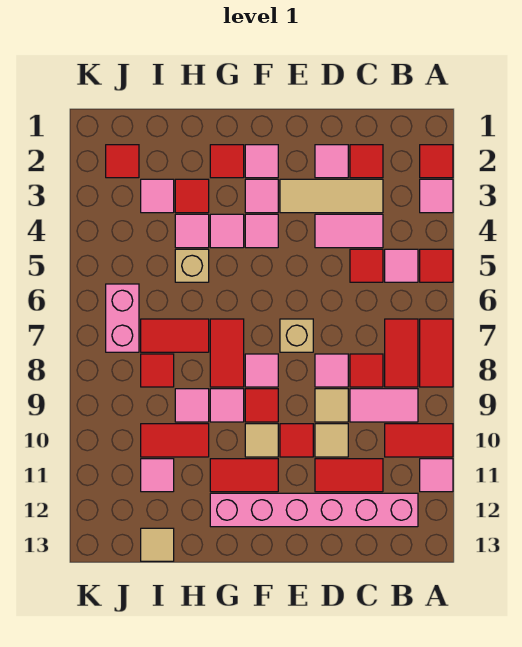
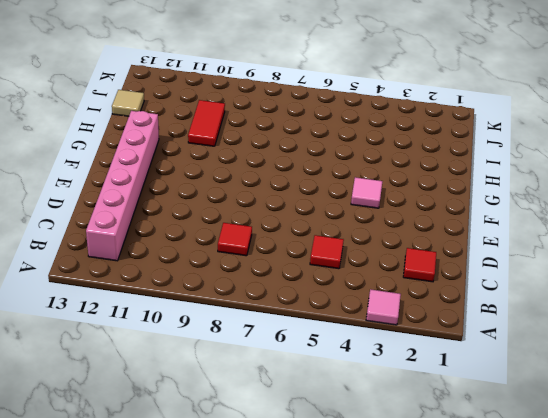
none -> red tile A2 level 1
none -> red tile A5 level 1
none -> red tile A7:A8 level 1
none -> red tile A10:B10 level 1

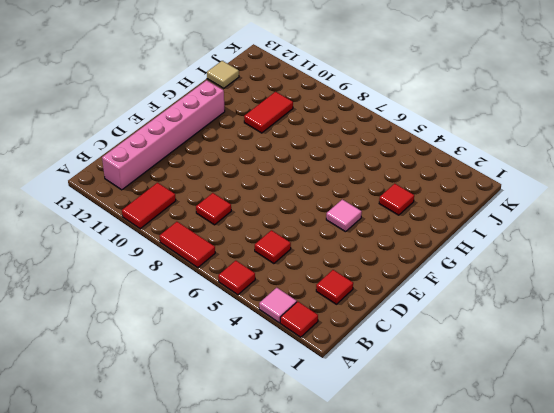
none -> pink tile A11 level 1
none -> pink tile B5 level 1
none -> red tile B7:B8 level 1
none -> pink tile B9:C9 level 1

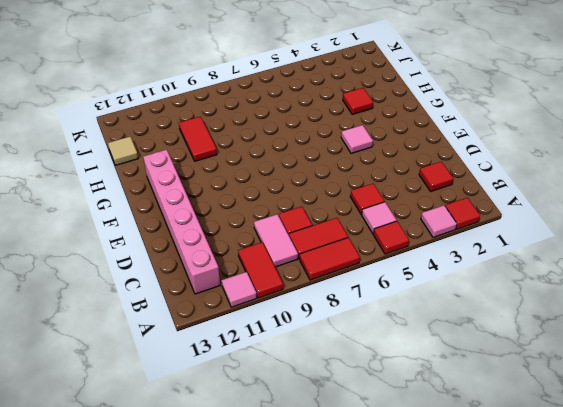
none -> tan tile C3:E3 level 1
none -> pink tile C4:D4 level 1
none -> red tile C11:D11 level 1
none -> pink tile D2 level 1

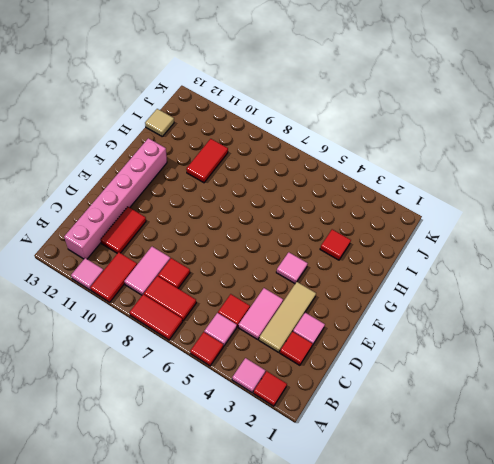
none -> pink tile D8 level 1
none -> tan tile D9 level 1
none -> tan tile D10 level 1
none -> tan brick E7 level 1

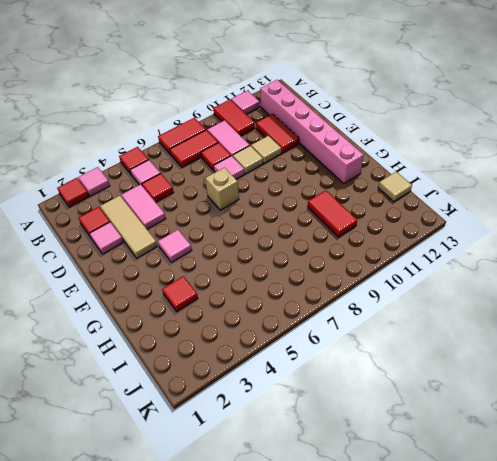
none -> red tile E10 level 1
none -> pink tile F2 level 1
none -> pink tile F3 level 1
none -> pink tile F8 level 1

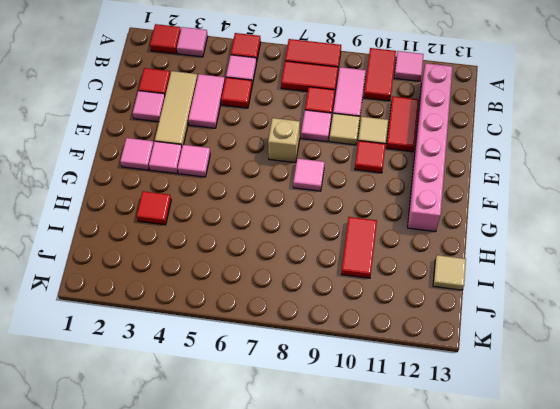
none -> red tile F9 level 1
none -> tan tile F10 level 1
none -> red tile F11:G11 level 1
none -> red tile G2 level 1

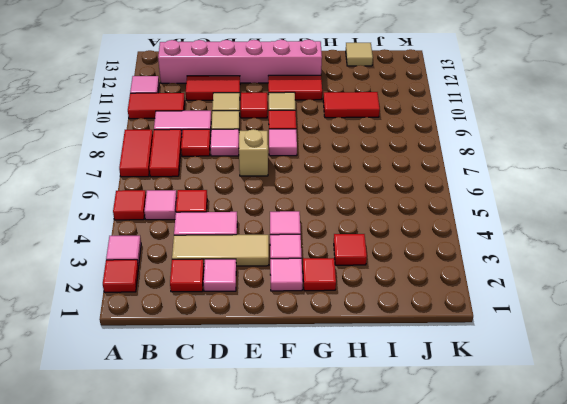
none -> pink tile G4 level 1
none -> red tile G7:G8 level 1
none -> pink tile G9 level 1
none -> pink tile H4 level 1

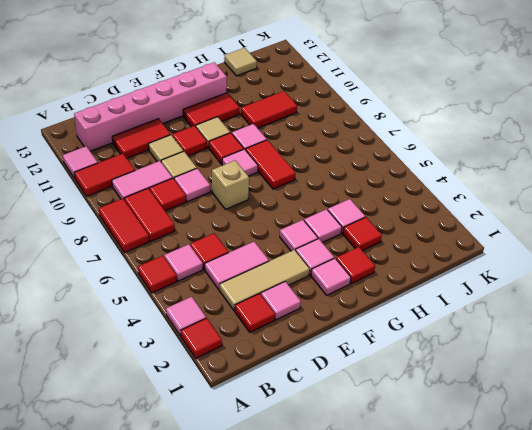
none -> tan brick H5 level 1
none -> red tile H7:I7 level 1
none -> pink tile H9 level 1
none -> pink tile I3 level 1

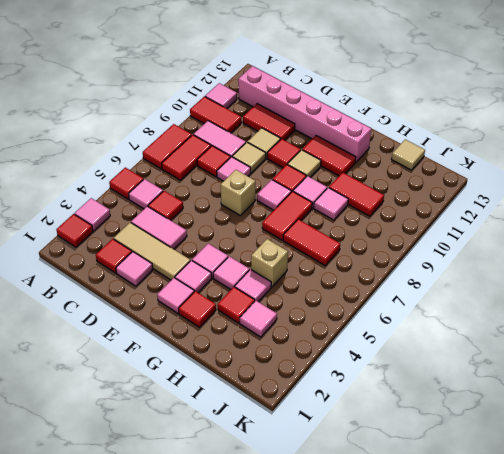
none -> red tile I8 level 1
none -> pink tile I11 level 1
none -> red tile J2 level 1
none -> pink brick J6:J7 level 1

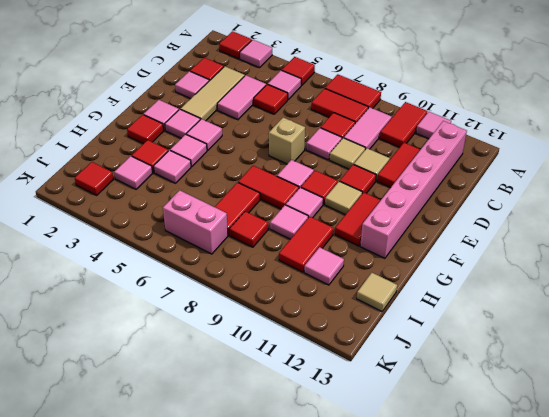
none -> tan brick H5 level 1

